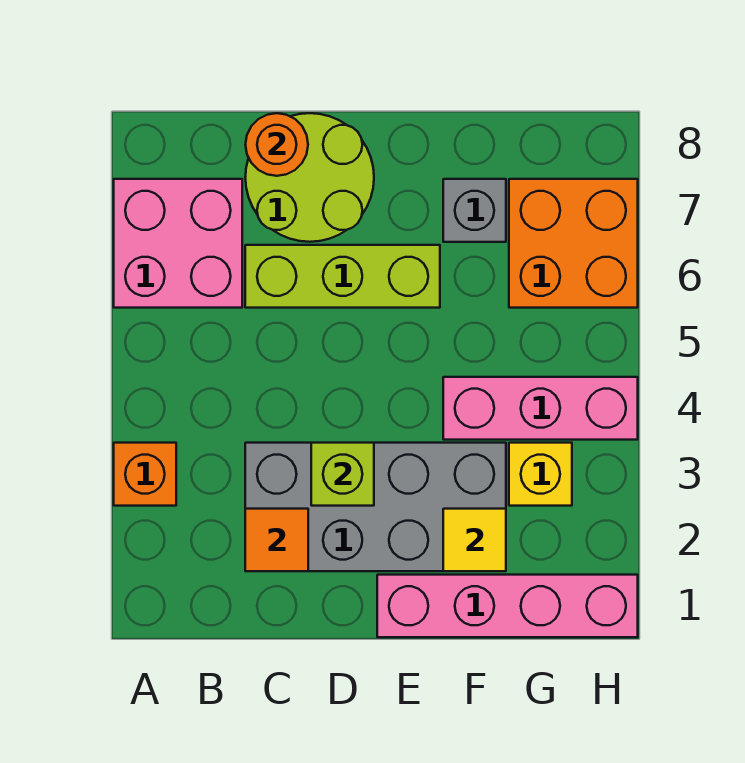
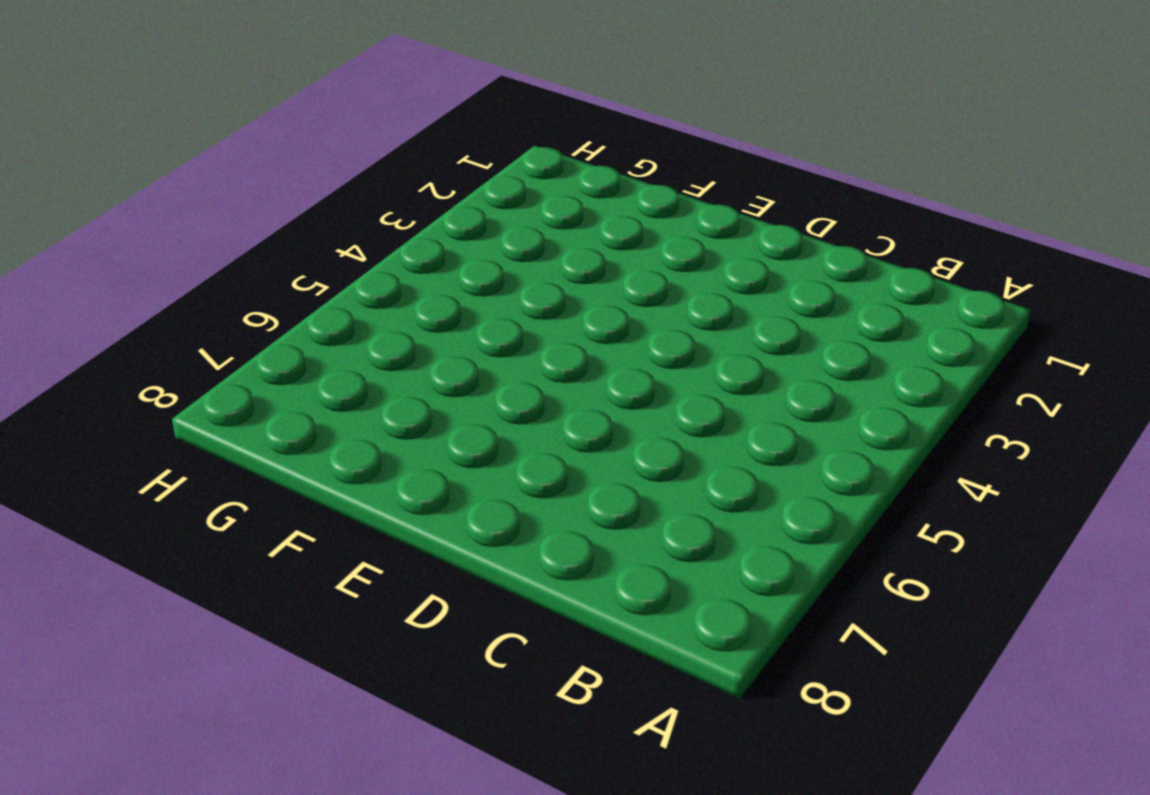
none -> orange brick A3 level 1
none -> pink brick A6:B7 level 1
none -> grey brick C2:F3 level 1

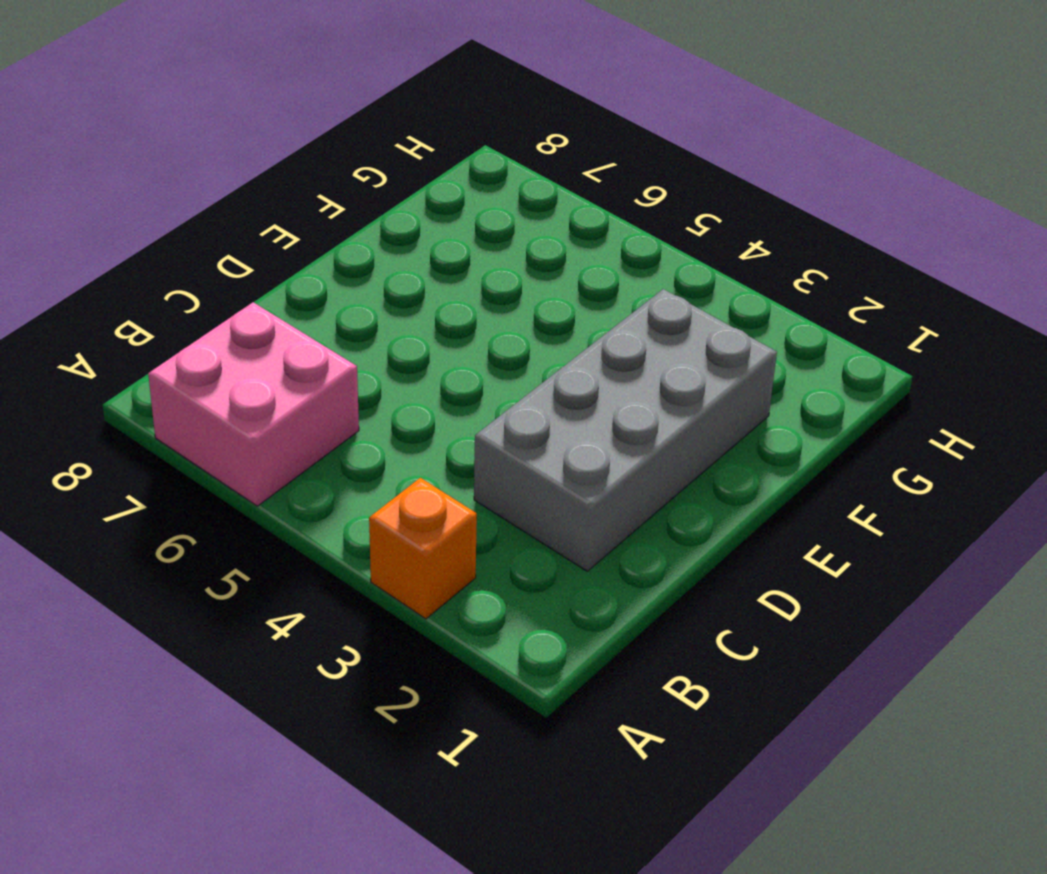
none -> lime brick C6:E6 level 1
none -> lime round brick C7:D8 level 1
none -> pink brick E1:H1 level 1

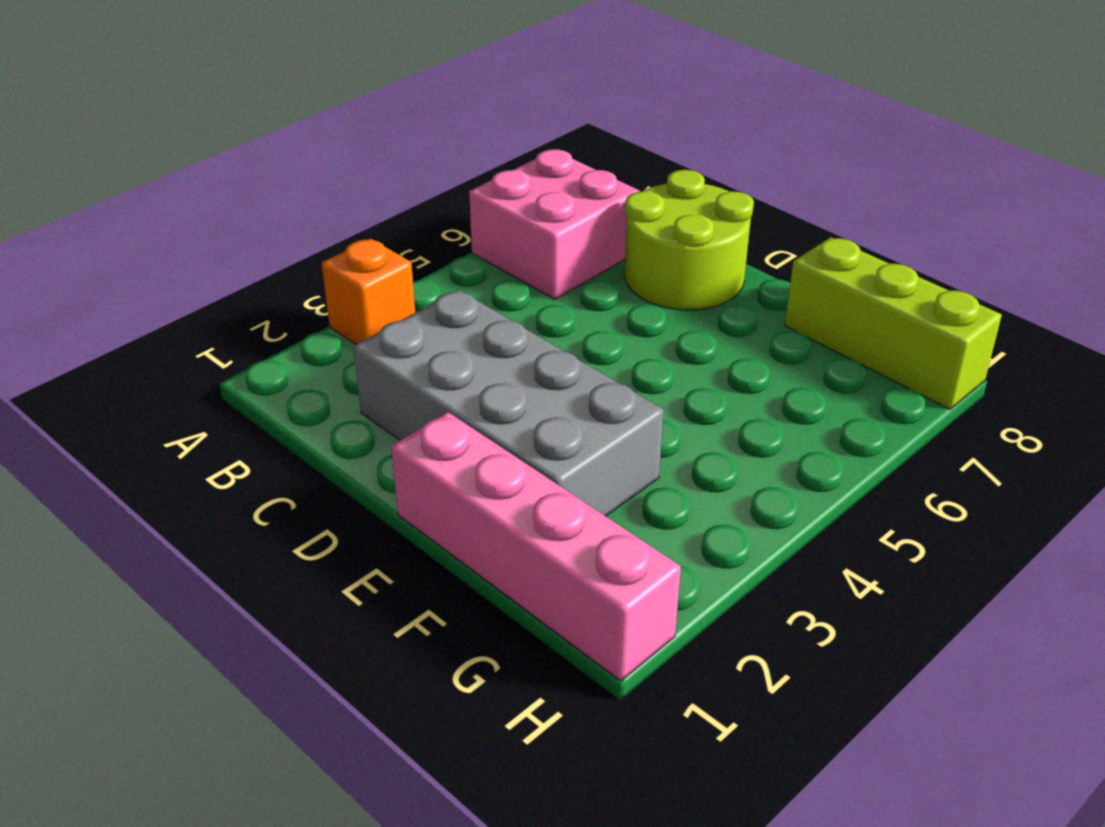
lime brick F8:H8 level 1 -> lime brick C6:E6 level 1
none -> pink brick F4:H4 level 1
none -> grey brick F7 level 1
none -> yellow brick G3 level 1

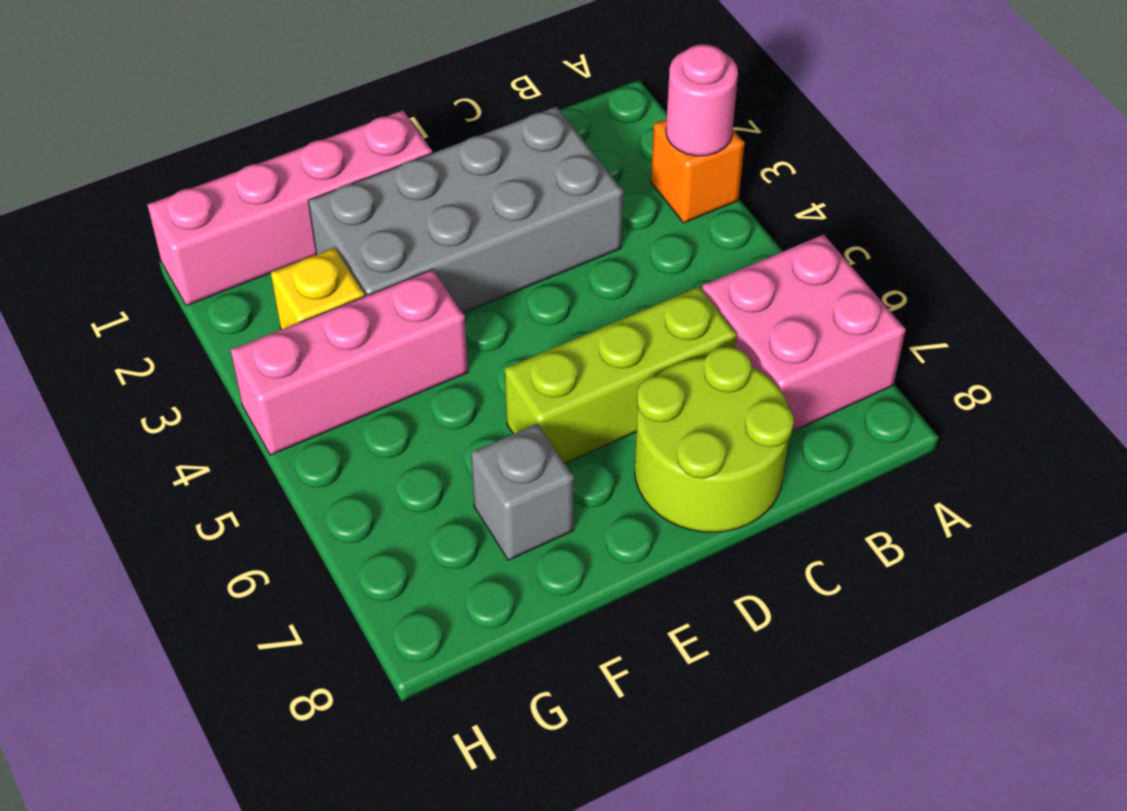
pink round brick A3 level 2 -> none
none -> orange brick G6:H7 level 1
none -> orange tile C2 level 2
none -> orange round brick C8 level 2

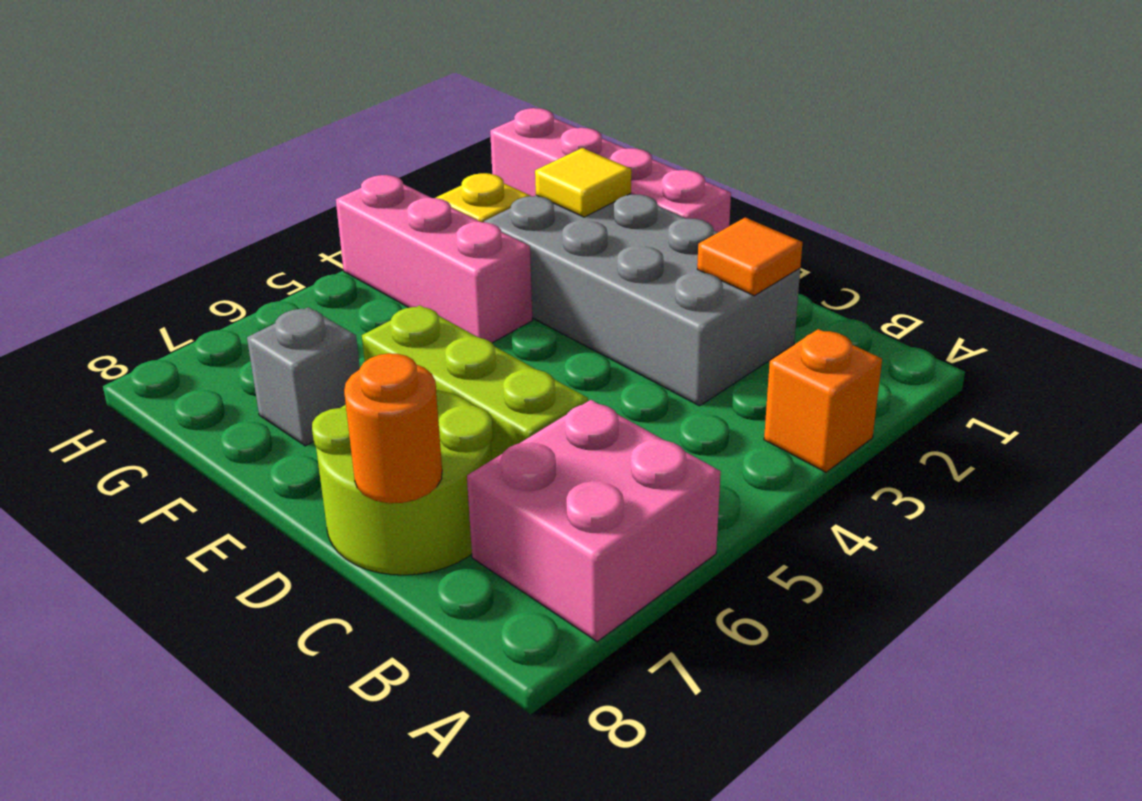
none -> orange brick G6:H7 level 1
none -> lime brick D3 level 2

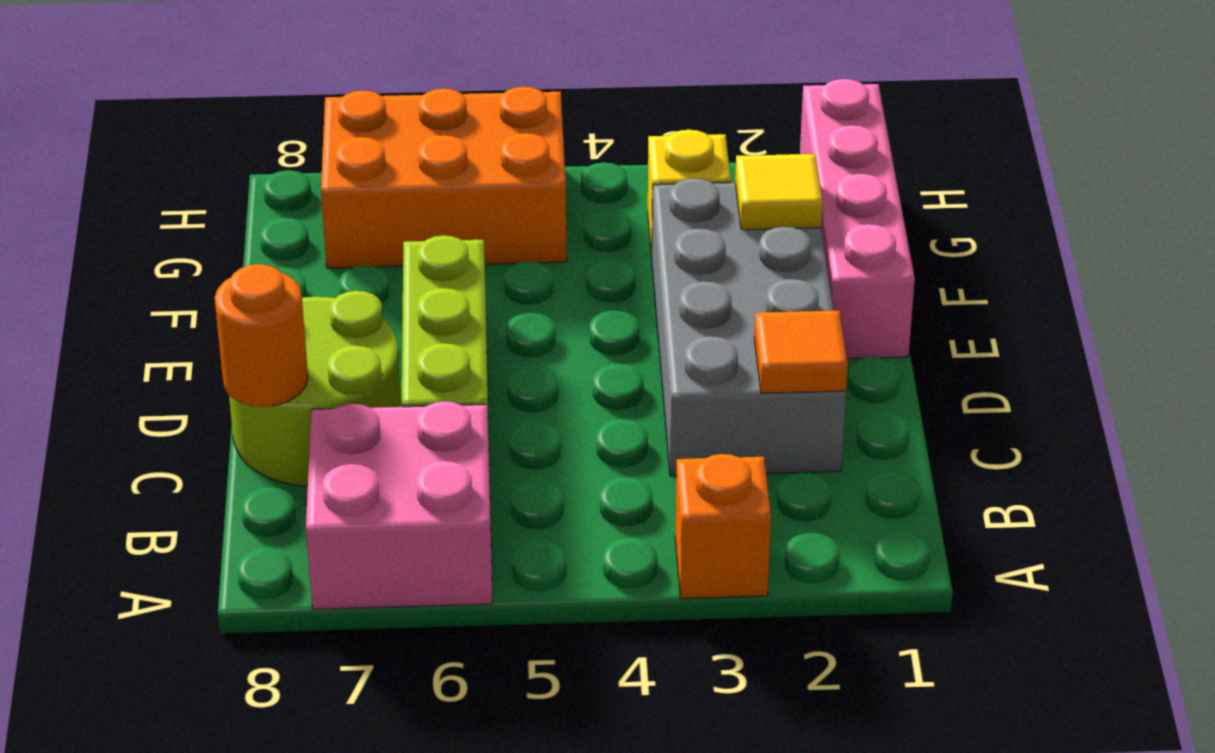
orange brick G5:H7 level 1 -> orange brick G6:H7 level 1
none -> pink brick F4:H4 level 1
none -> grey brick F7 level 1
none -> lime brick D3 level 2

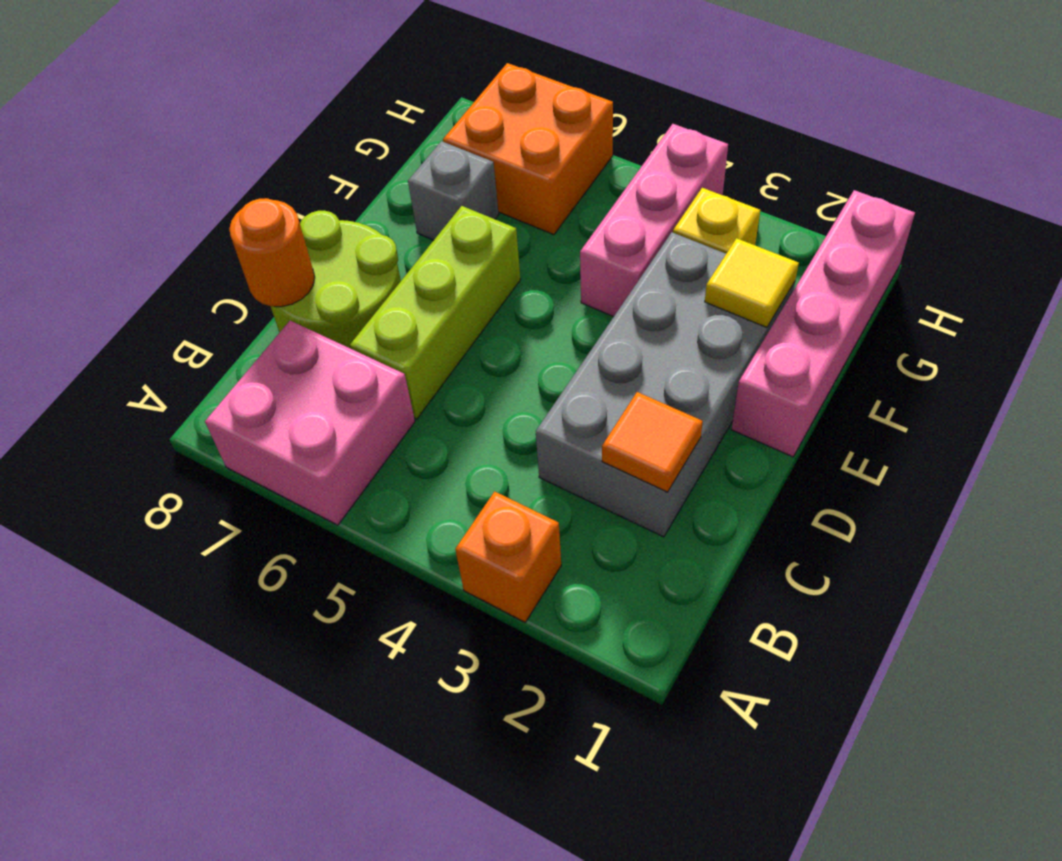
none -> lime brick D3 level 2

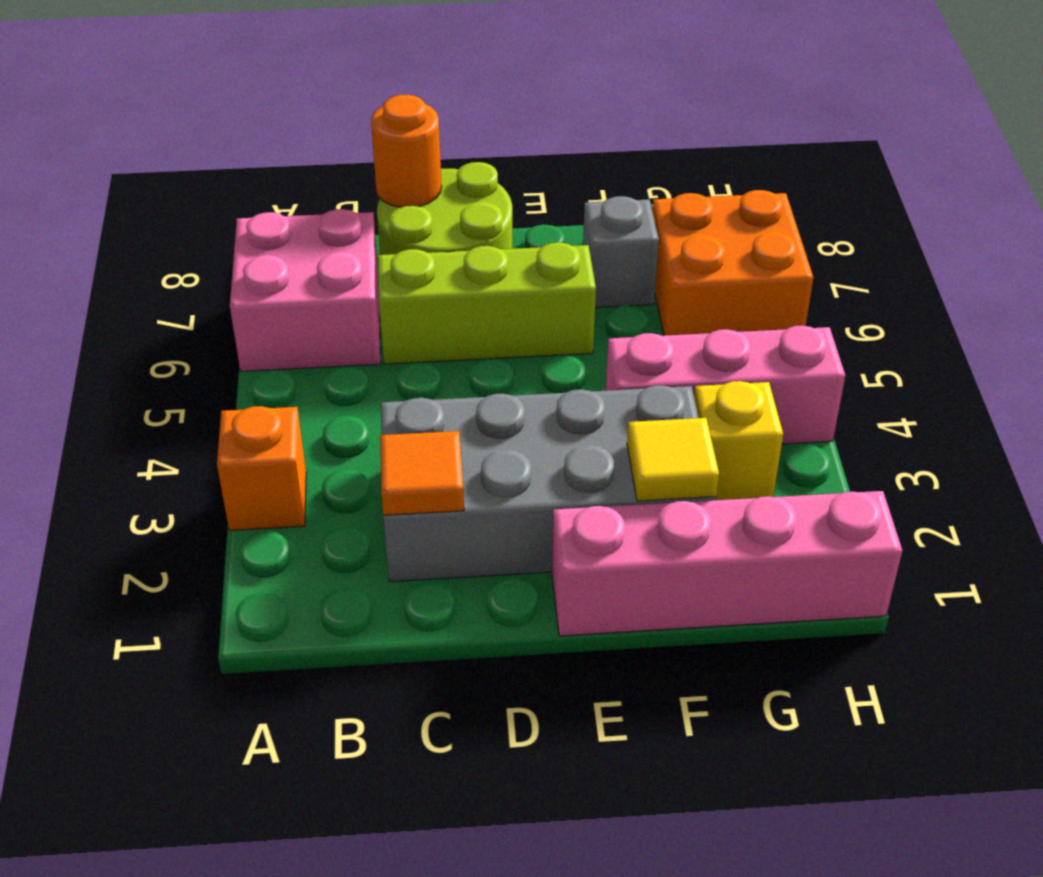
none -> lime brick D3 level 2

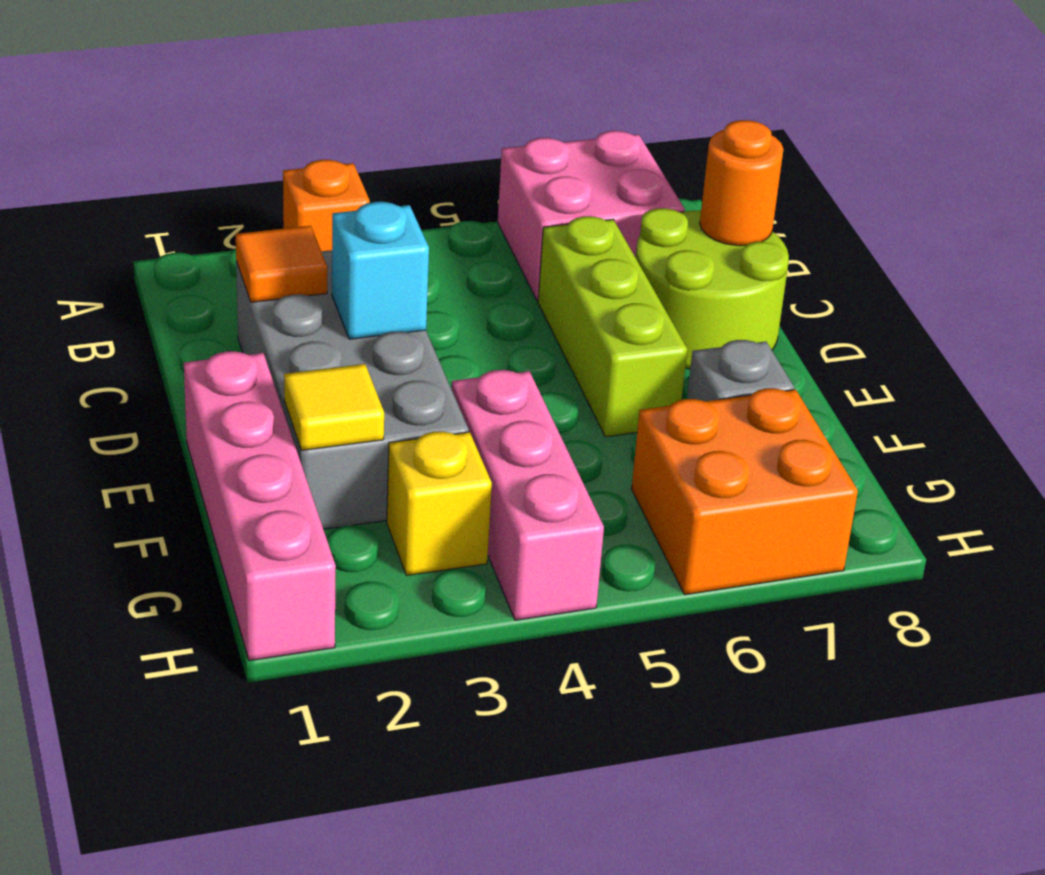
cyan brick D3 level 2 -> lime brick D3 level 2

